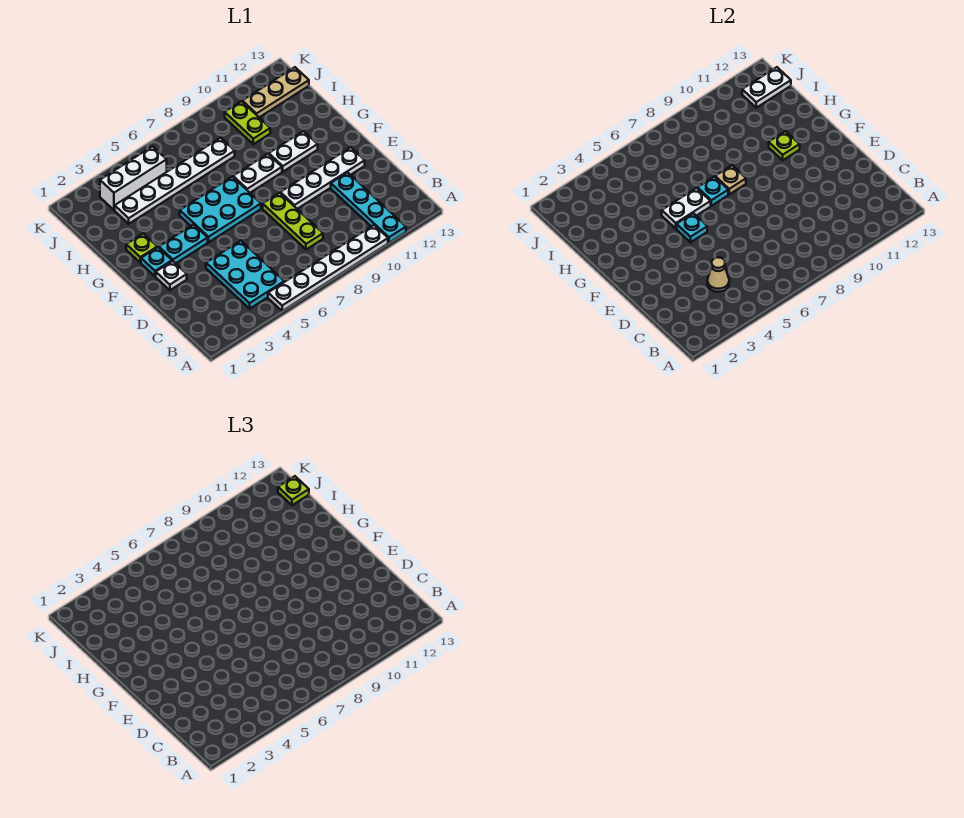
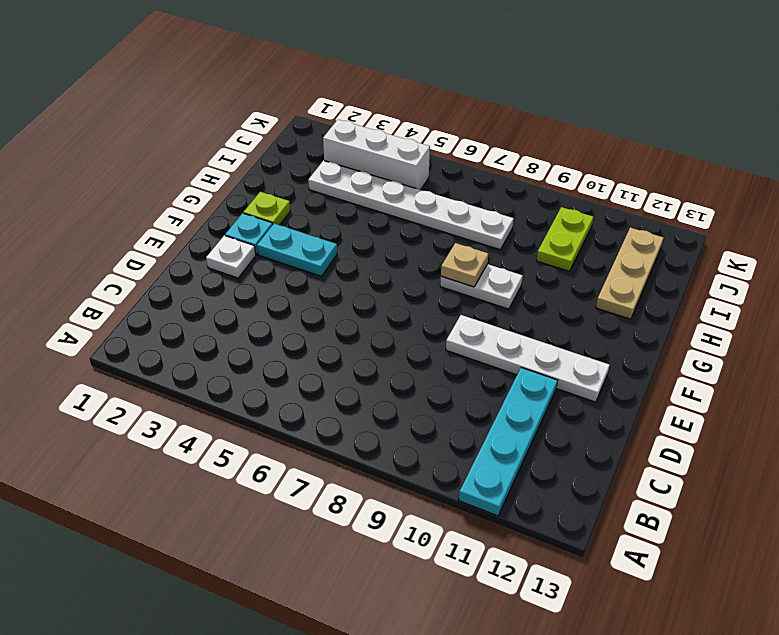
tan plate H12:J12 level 1 -> tan plate J11:J13 level 1
none -> white plate A5:A10 level 1
none -> cyan plate B4:D5 level 1
none -> lime plate C8:E8 level 1

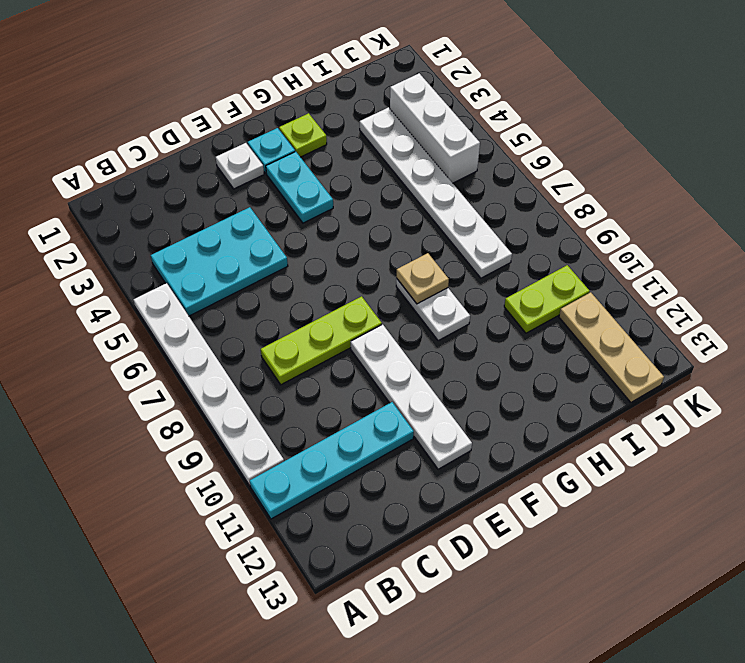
none -> cyan plate F5:G7 level 1
none -> white plate G10:G11 level 1
none -> tan cone C4 level 2

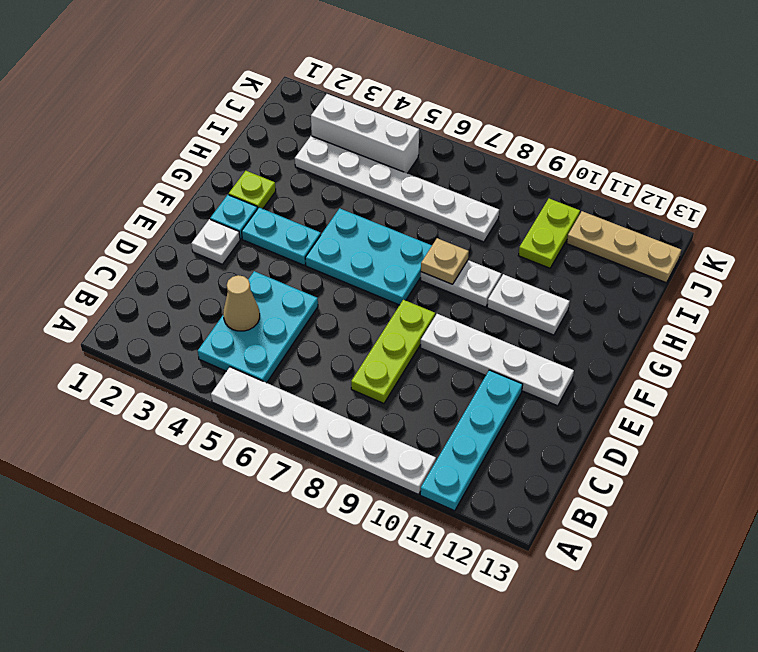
none -> cyan plate F5 level 2
none -> white plate G5:G6 level 2
none -> cyan plate G7 level 2

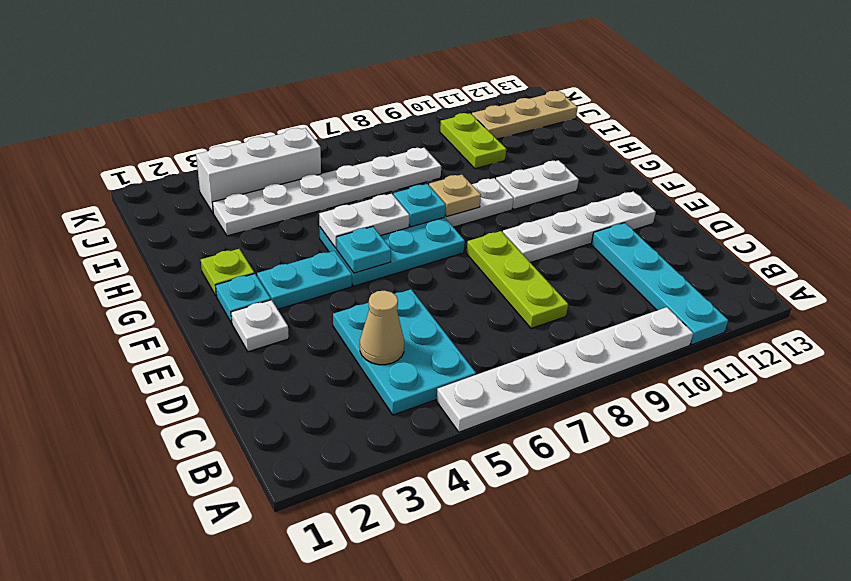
none -> lime plate G11 level 2
none -> white plate J12:J13 level 2
none -> lime plate J13 level 3

